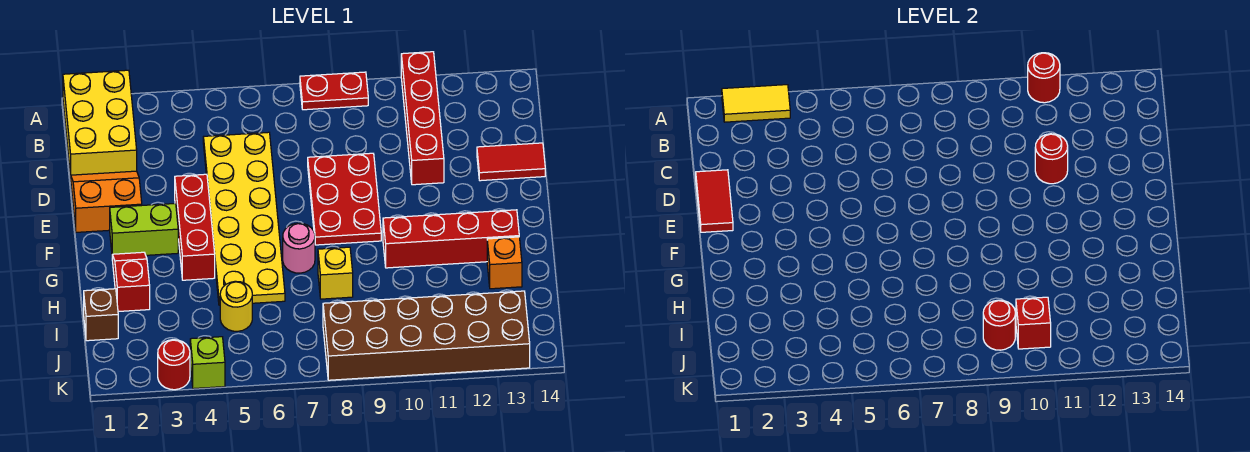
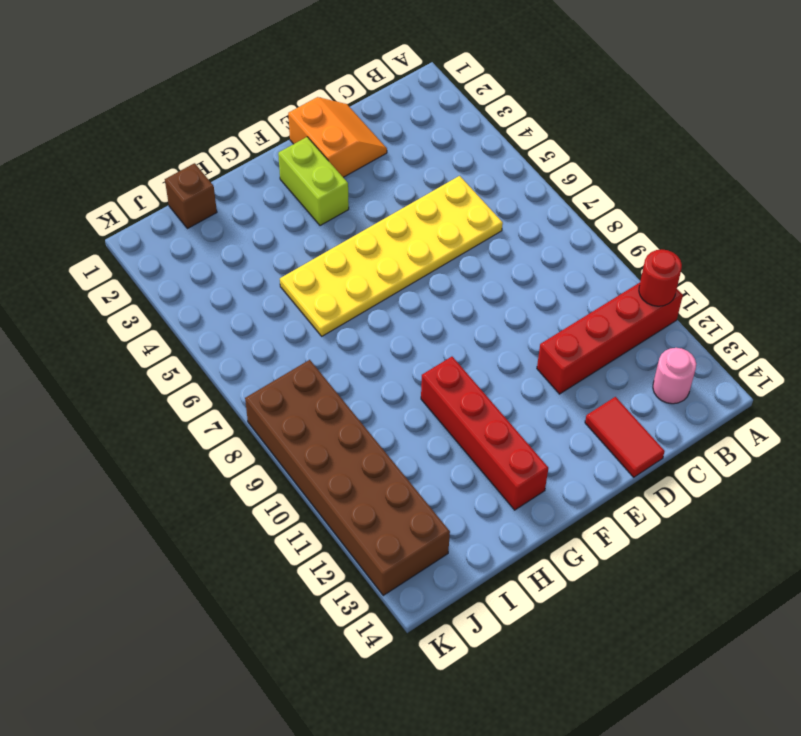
pink round brick B13 level 1 -> pink round brick G7 level 1
none -> yellow brick A1:C2 level 1
none -> red plate A8:A9 level 1
none -> red plate D8:F9 level 1

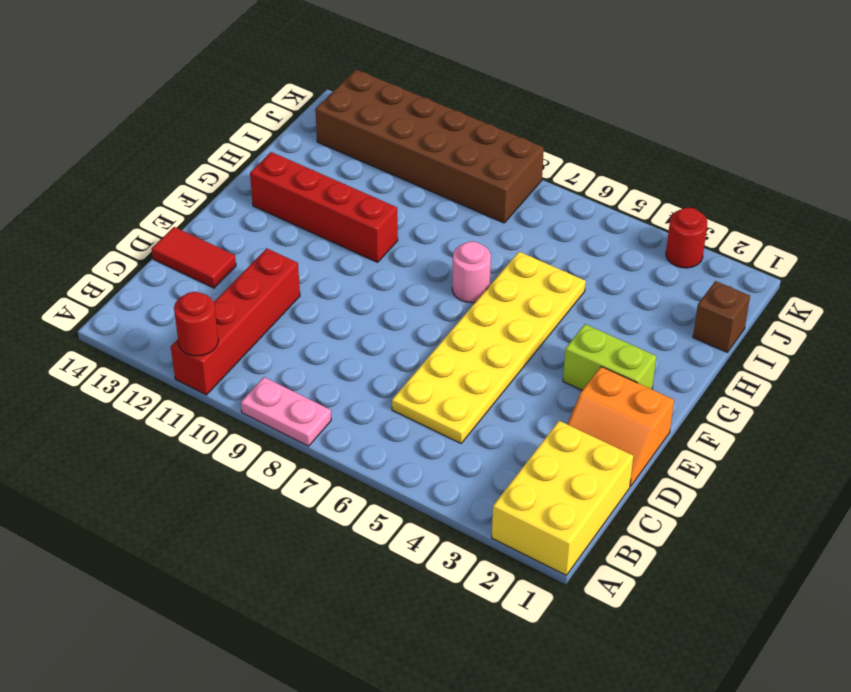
pink plate A8:A9 level 1 -> red plate A8:A9 level 1
none -> red plate D8:F9 level 1
none -> red brick E4:G4 level 1
none -> red slope G2:H2 level 1 top H

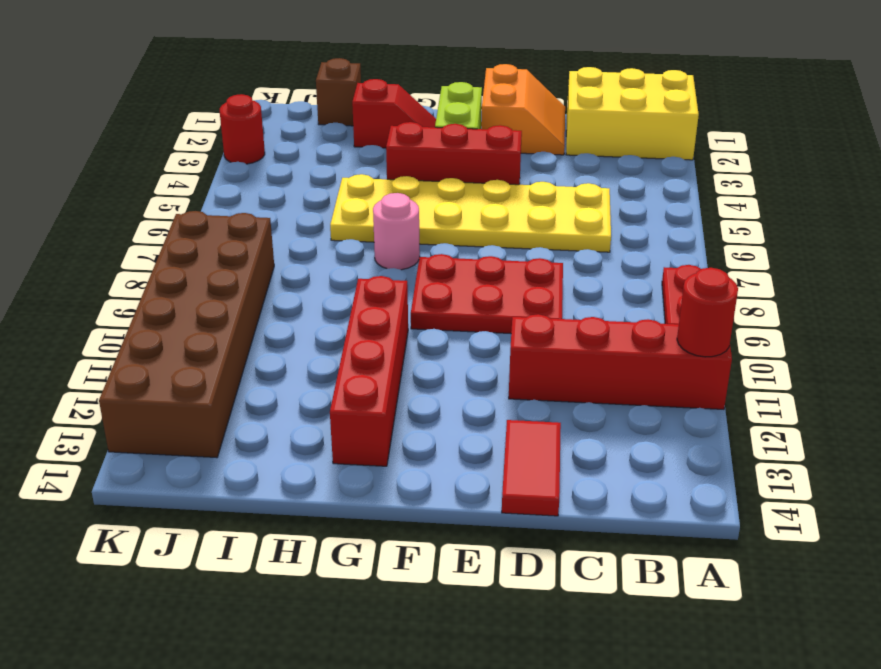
none -> yellow brick H8 level 1
none -> orange brick H13 level 1
none -> yellow round brick I5 level 1

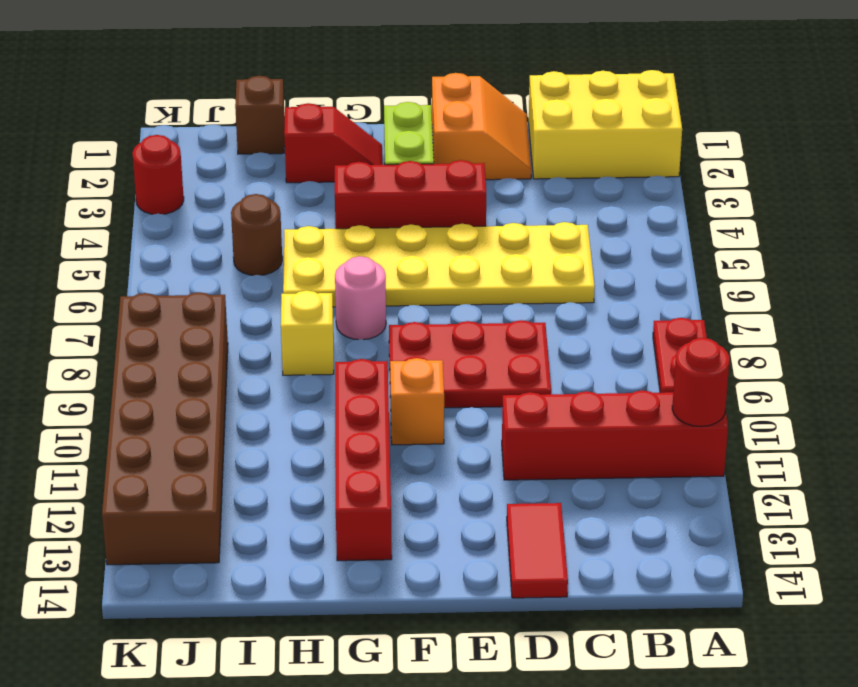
orange brick F10 level 1 -> orange brick H13 level 1
brown round brick I5 level 1 -> yellow round brick I5 level 1
none -> lime brick K4 level 1
none -> yellow tile A2:A3 level 2
none -> red tile D1:E1 level 2

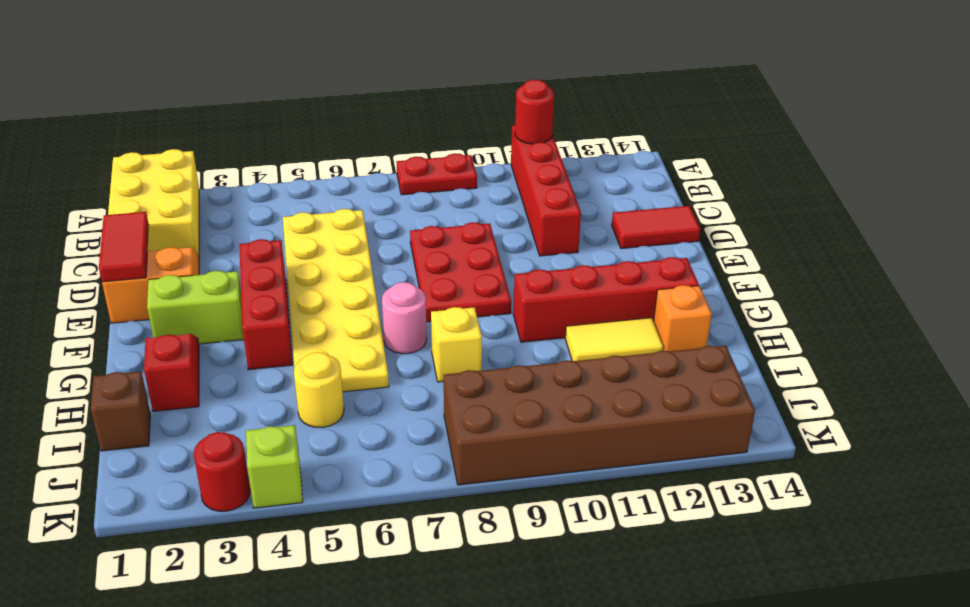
yellow tile H11:H12 level 1 -> yellow tile A2:A3 level 2
none -> red round brick D11 level 2
none -> red round brick J9 level 2
none -> red brick J10 level 2

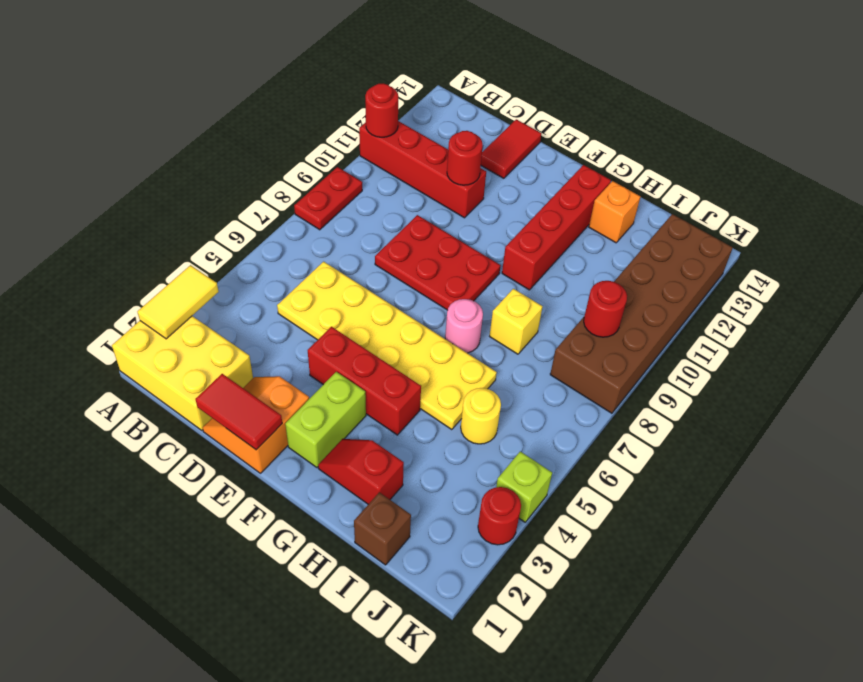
none -> red brick J10 level 2

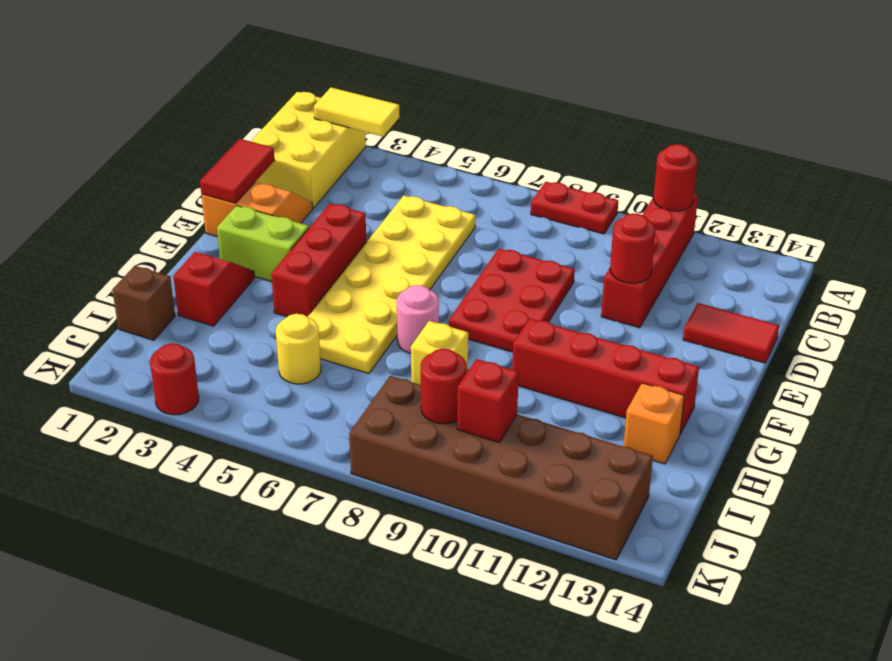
none -> lime brick K4 level 1

